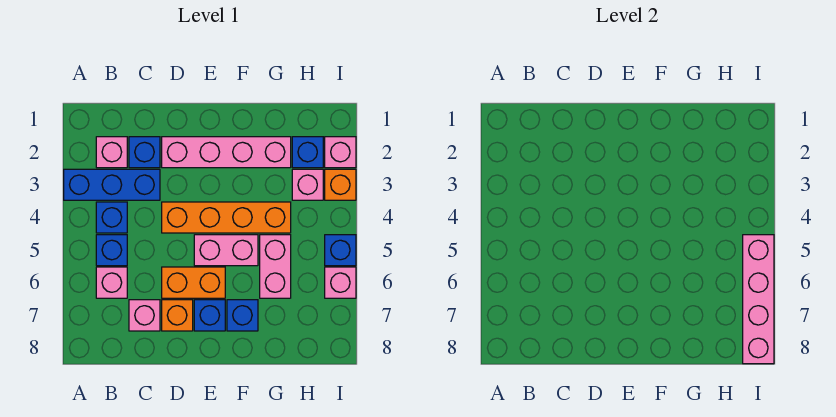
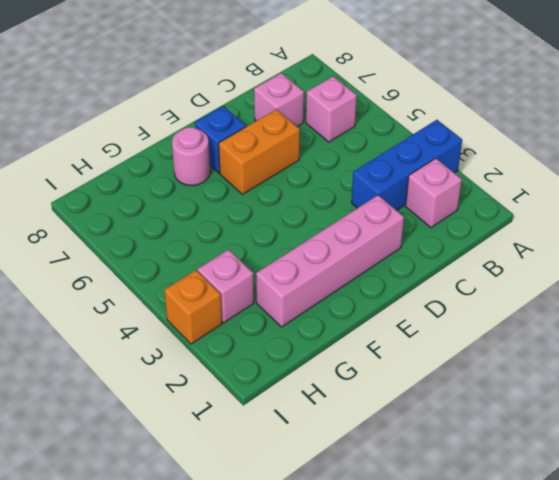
pink round brick F7 level 1 -> blue brick F7 level 1
none -> blue brick B4 level 1
none -> blue brick B5 level 1
none -> blue brick C2 level 1

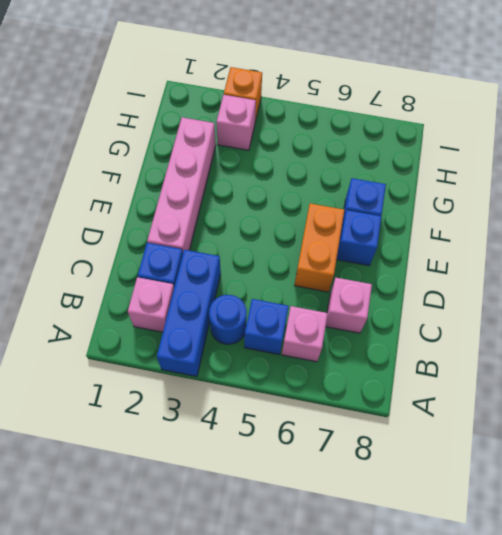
blue round brick B4 level 1 -> blue brick B4 level 1
none -> orange brick D4:G4 level 1
none -> orange brick D7 level 1
none -> pink brick E5:F5 level 1

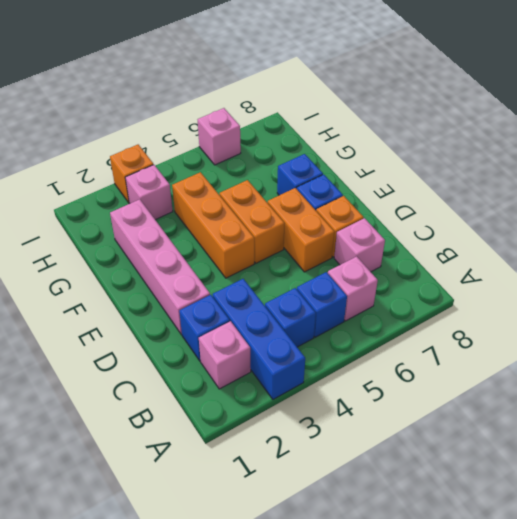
orange brick E4:G4 level 1 -> orange brick D4:G4 level 1
orange brick E5:F5 level 1 -> pink brick E5:F5 level 1
none -> pink brick G5:G6 level 1
none -> blue brick H2 level 1
none -> pink brick I2 level 1

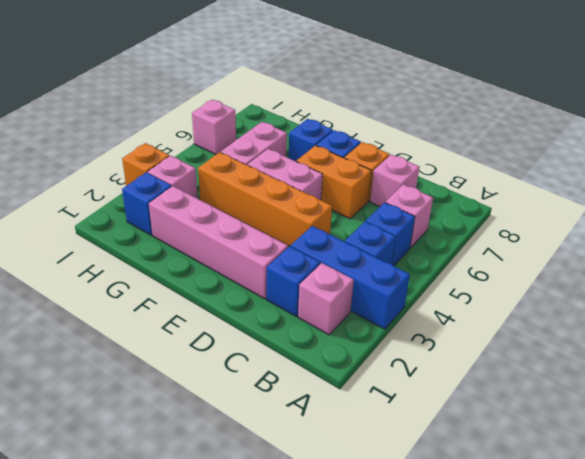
none -> pink brick I2 level 1
none -> blue brick I5 level 1
none -> pink brick I5:I8 level 2

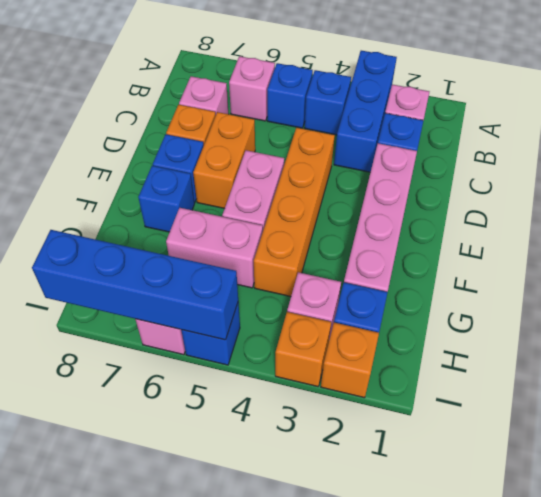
orange brick I2 level 1 -> pink brick I2 level 1
blue brick I5:I8 level 2 -> pink brick I5:I8 level 2

